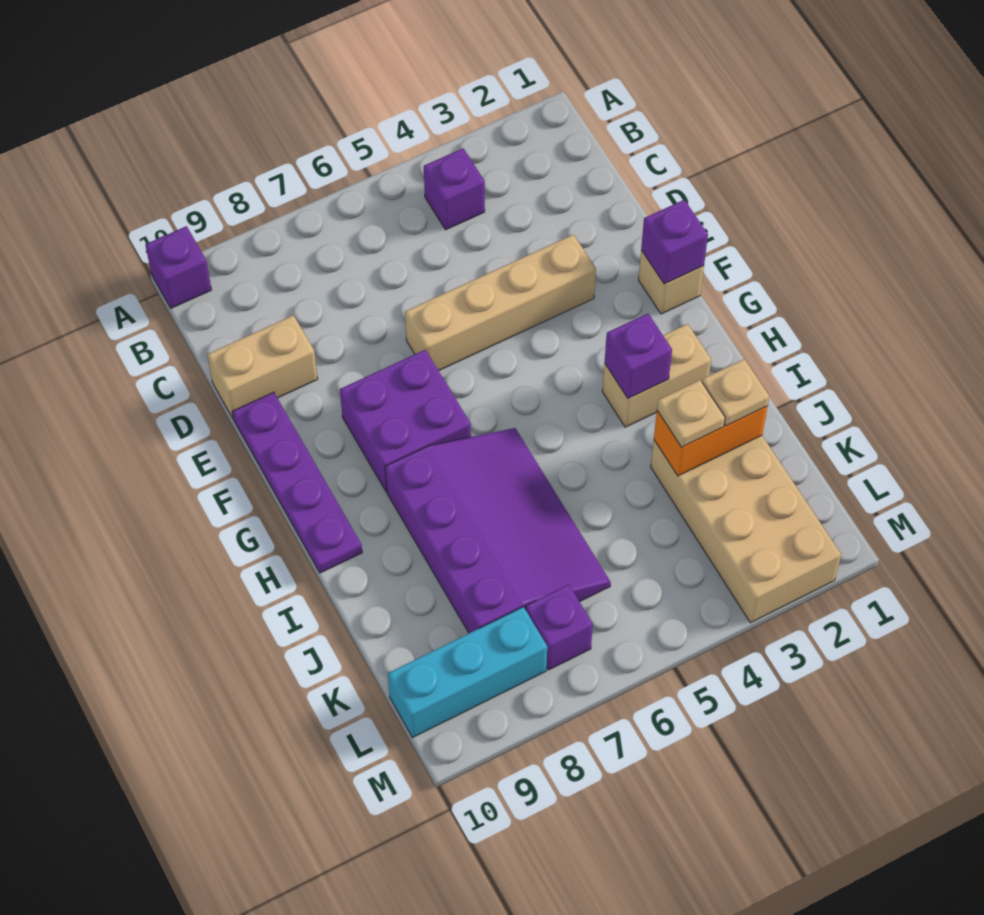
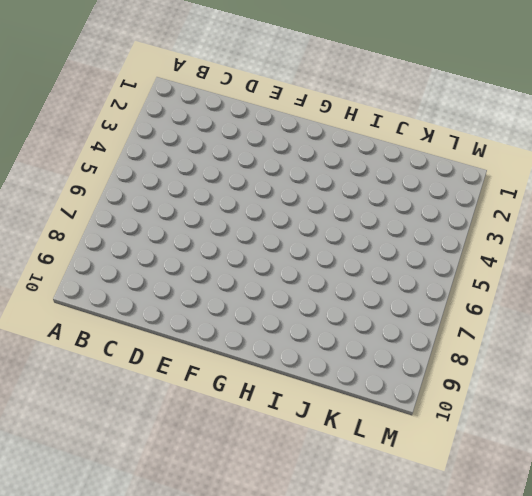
none -> purple brick A10 level 1
none -> purple brick B4 level 1
none -> tan brick D9:D10 level 1

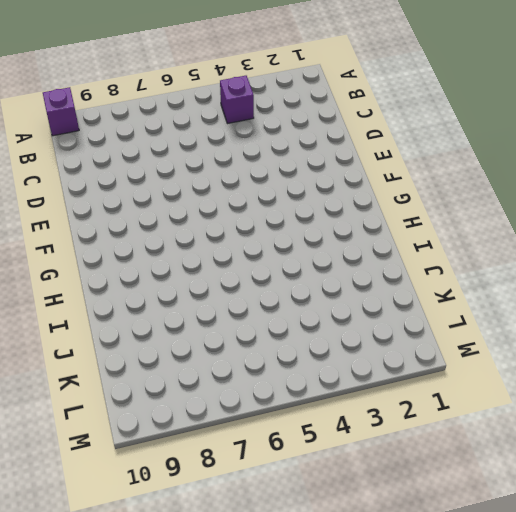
none -> tan brick D9:D10 level 1
none -> tan brick E3:E6 level 1
none -> purple plate E10:H10 level 1

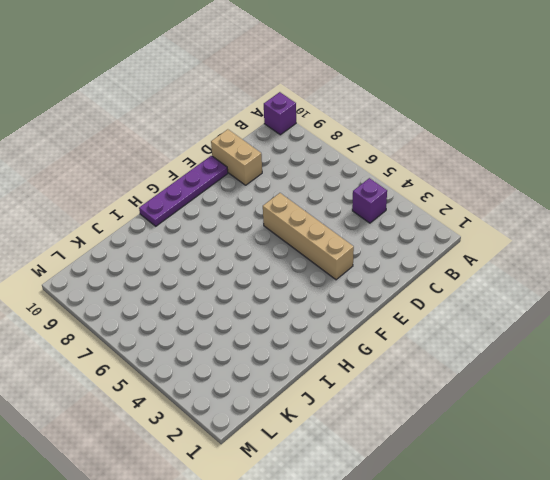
none -> tan brick F1 level 1
none -> purple brick F7:G8 level 1
none -> tan brick H2:H3 level 1

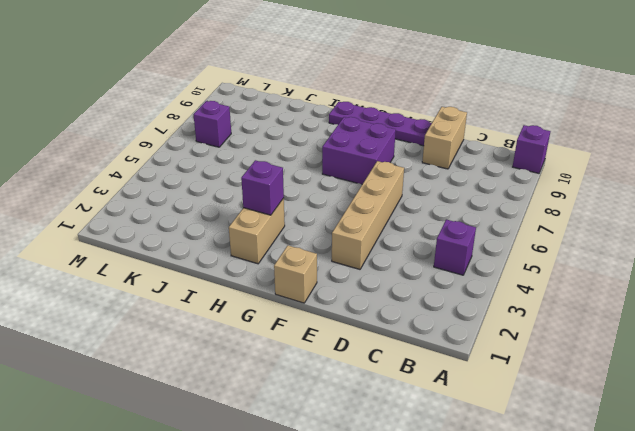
none -> purple slope H6:K8 level 1 top 8
none -> tan brick J2:M3 level 1
none -> cyan brick L8:L10 level 1

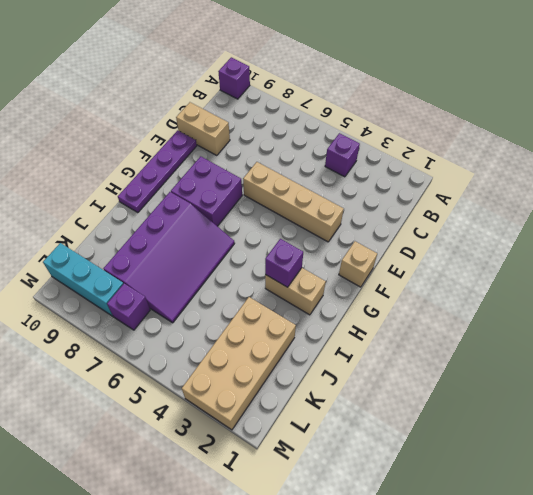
none -> purple brick F1 level 2
none -> orange brick J2:J3 level 2
none -> tan plate J2 level 3

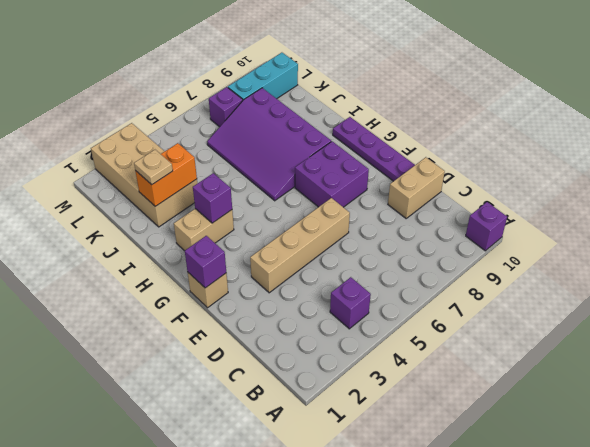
none -> tan plate J3 level 3

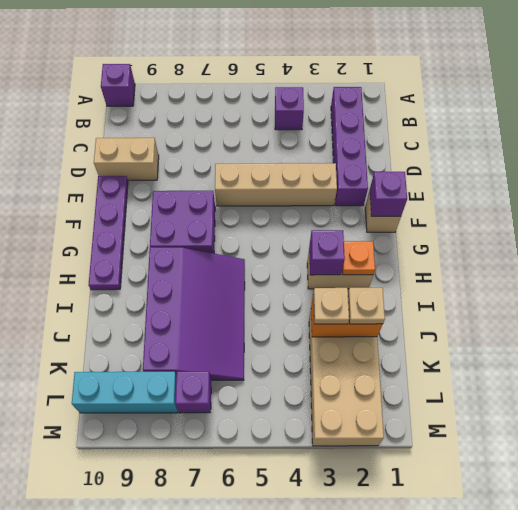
purple brick B2:E2 level 1 -> none
orange plate H2 level 2 -> none

